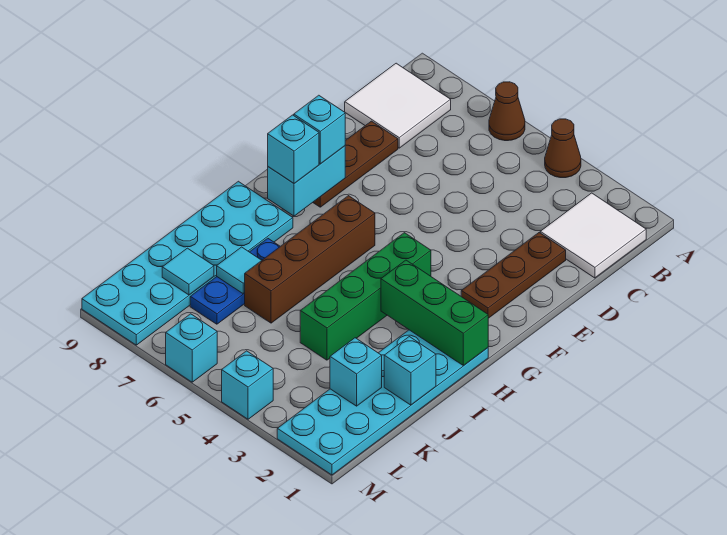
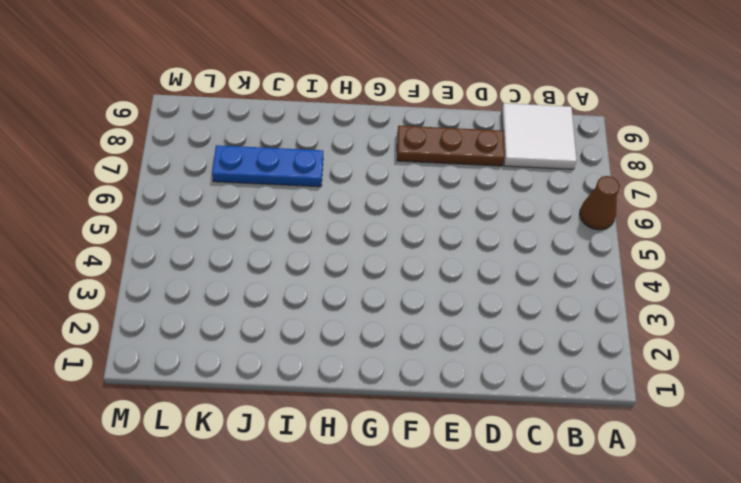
none -> brown cone A4 level 1
none -> white tile B1:C2 level 1
none -> brown plate D2:F2 level 1

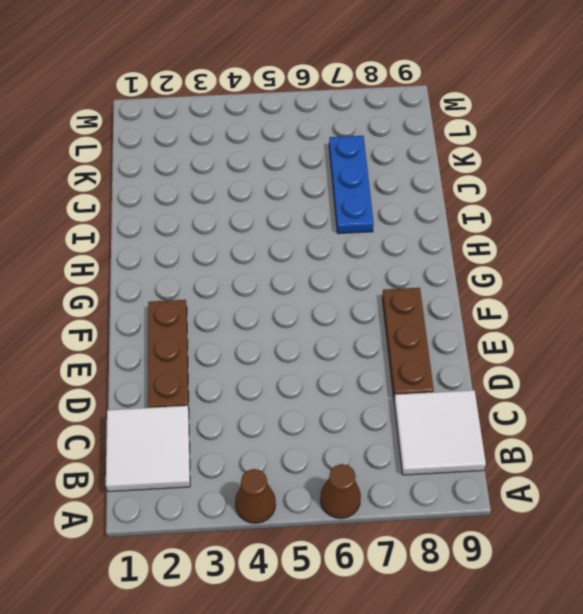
none -> green brick G4:J4 level 1
none -> brown brick G6:J6 level 1
none -> cyan plate H1:M2 level 1

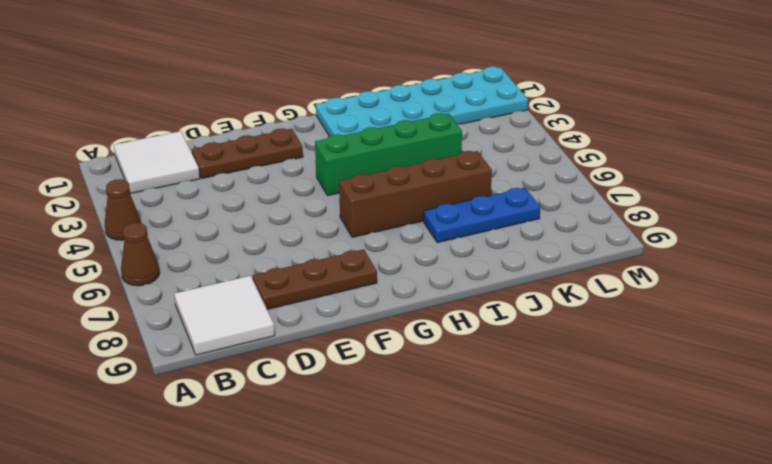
none -> cyan plate H8:M9 level 1
none -> cyan brick M4 level 1
none -> cyan brick M6 level 1

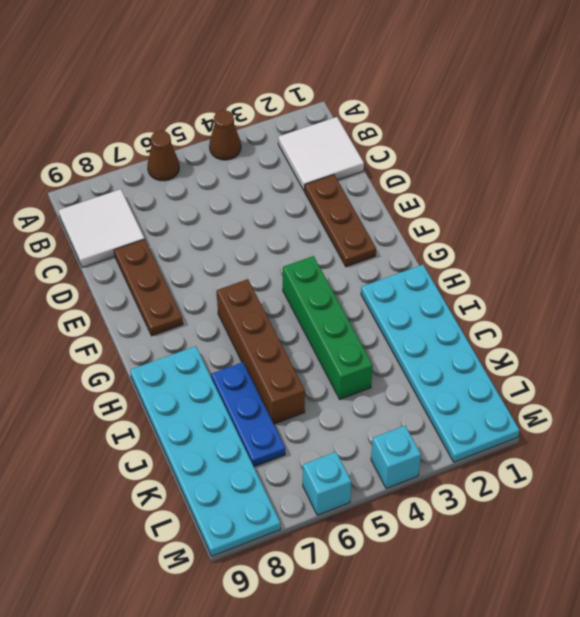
none -> cyan brick F8:G8 level 2
none -> green brick H1:H3 level 2
none -> cyan brick J1 level 2

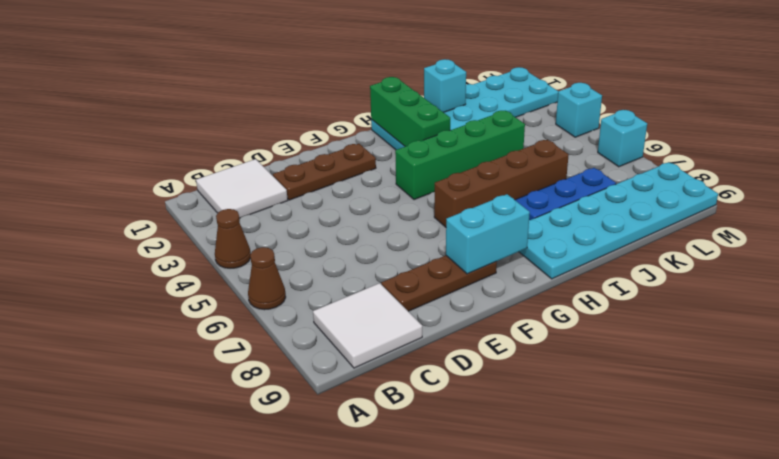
none -> cyan tile J7 level 2
none -> cyan brick K2 level 2
none -> cyan tile K8 level 2

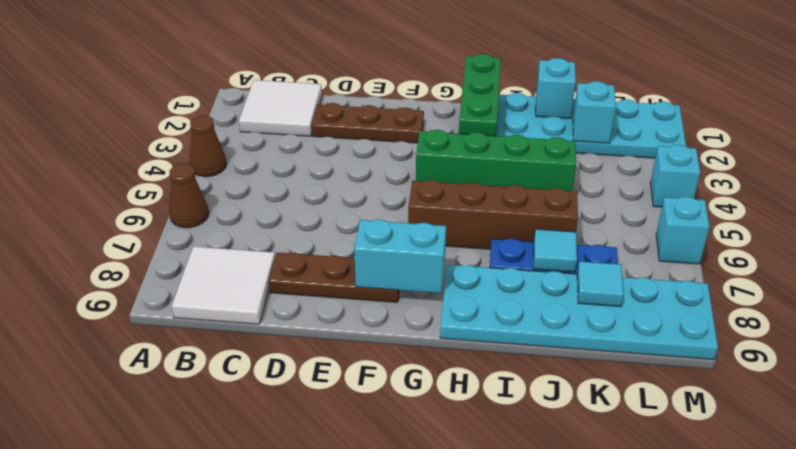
none -> cyan brick F8 level 3
none -> cyan brick G8 level 3

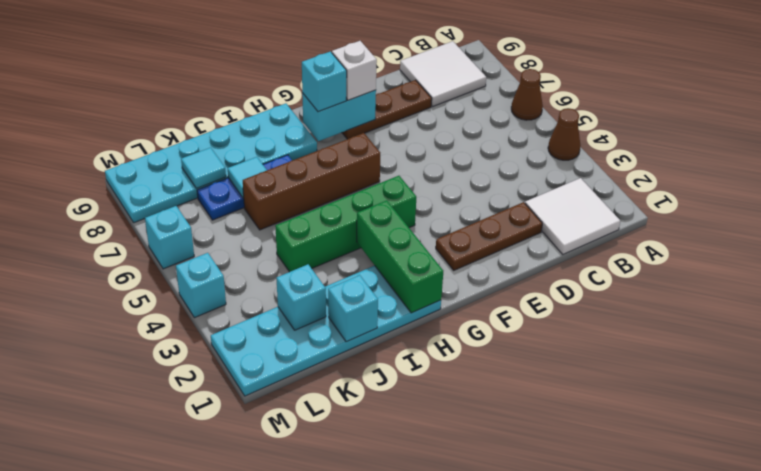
white brick F8 level 3 -> cyan brick F8 level 3

